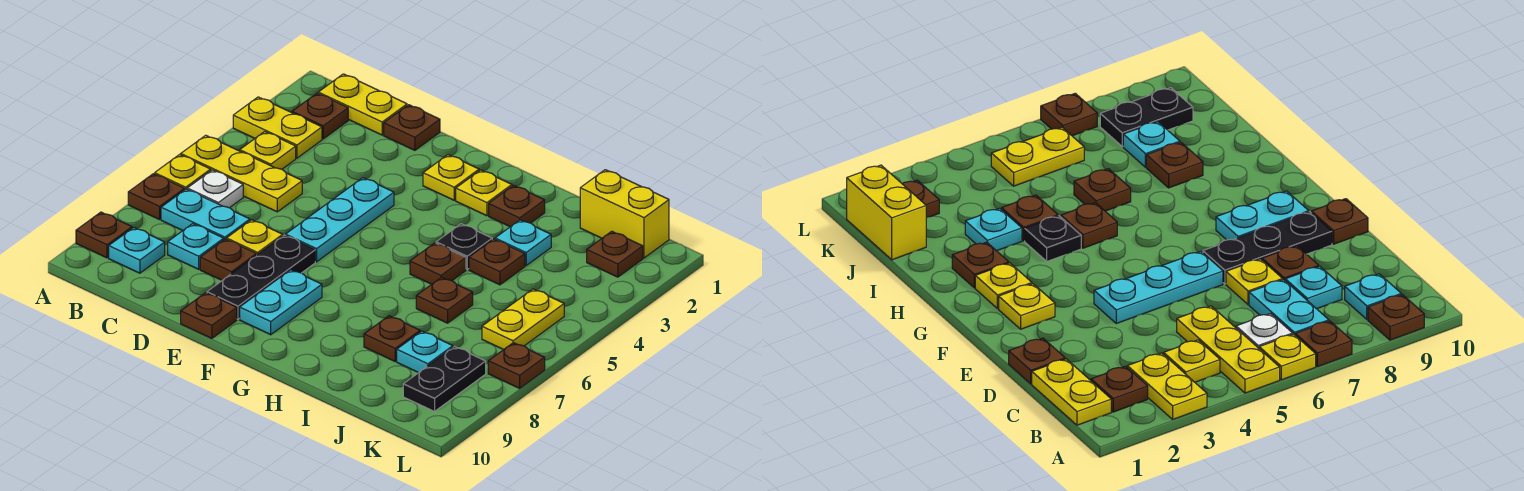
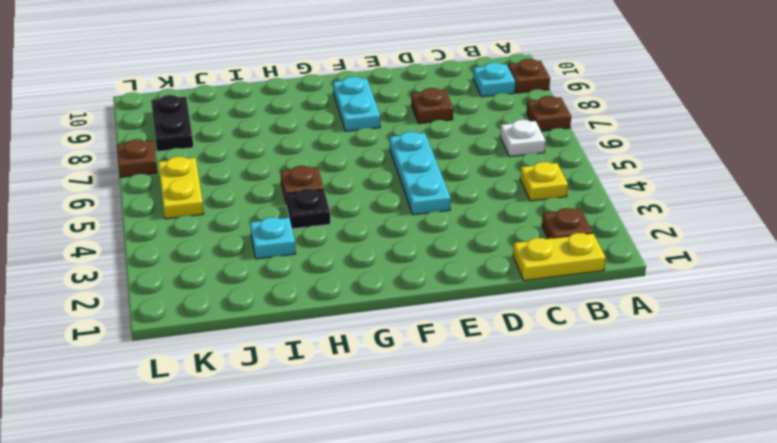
none -> yellow plate A3:B3 level 1
none -> yellow plate A5:C5 level 1
none -> yellow plate A6 level 1
none -> cyan plate B7:C7 level 1

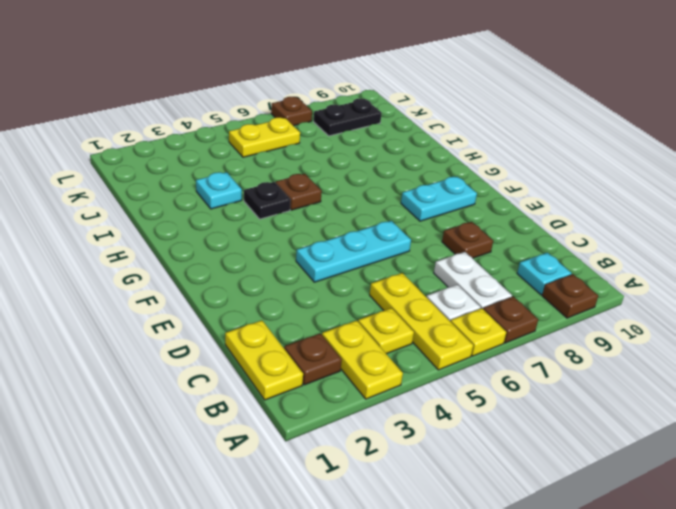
white plate B7:C7 level 1 -> cyan plate B7:C7 level 1
none -> cyan plate C8 level 1
none -> brown plate D1 level 1
none -> yellow plate D7 level 1
none -> black plate E7:E9 level 1

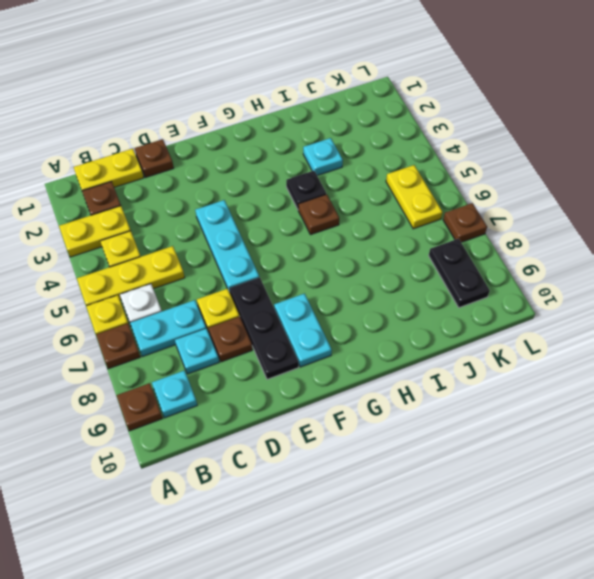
none -> brown plate E10 level 1
none -> yellow plate F2 level 1
none -> yellow plate G2 level 1
none -> brown plate H2 level 1

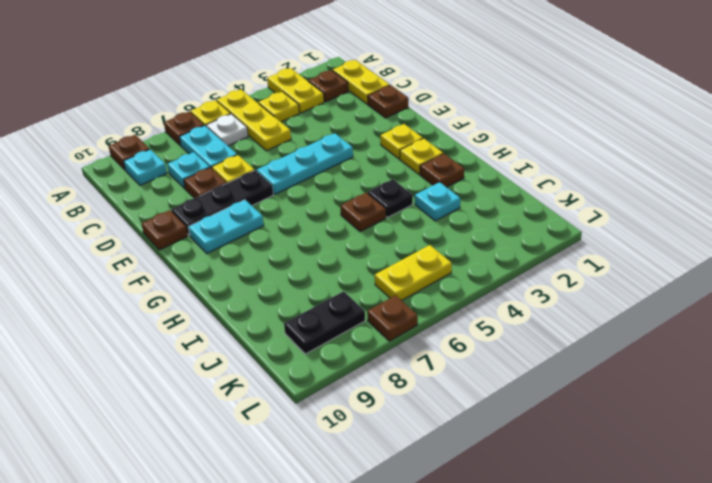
none -> brown plate I4 level 1
none -> brown plate I6 level 1
none -> brown plate I8 level 1
none -> yellow brick J1:K1 level 1

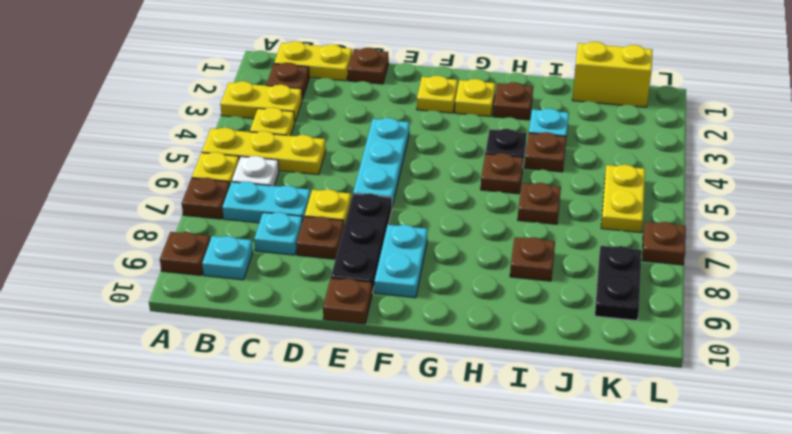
none -> cyan plate J8 level 1
none -> brown plate K2 level 1

